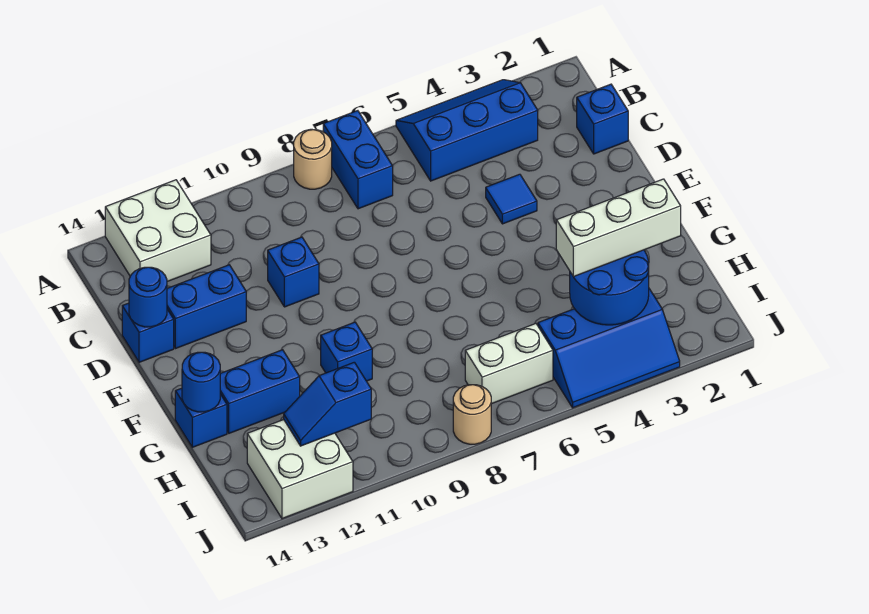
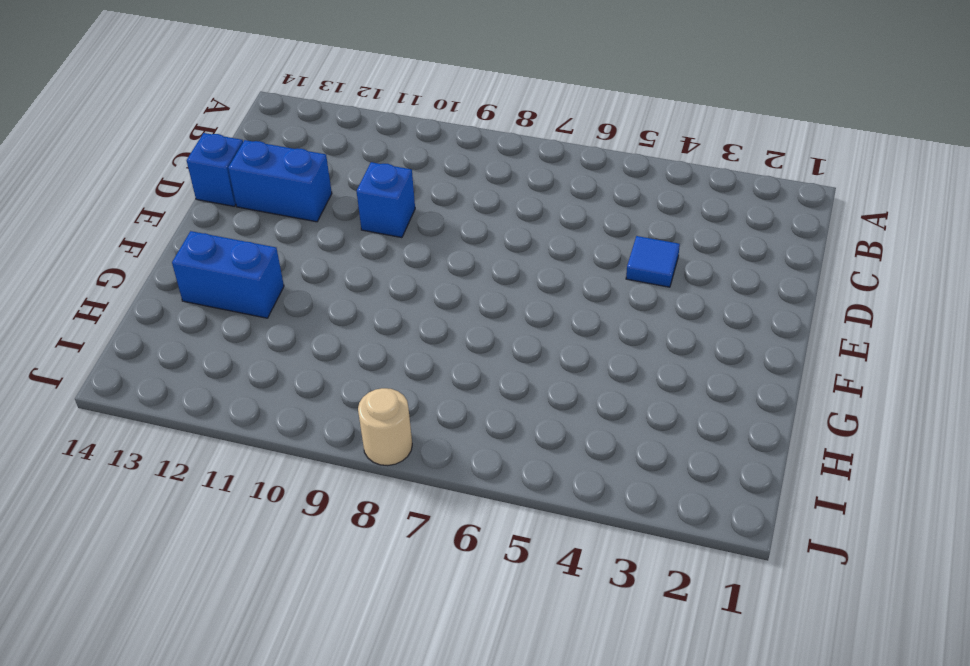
none -> blue slope A3:B5 level 1 top B
none -> blue brick A7:B7 level 1
none -> tan round brick A8 level 1

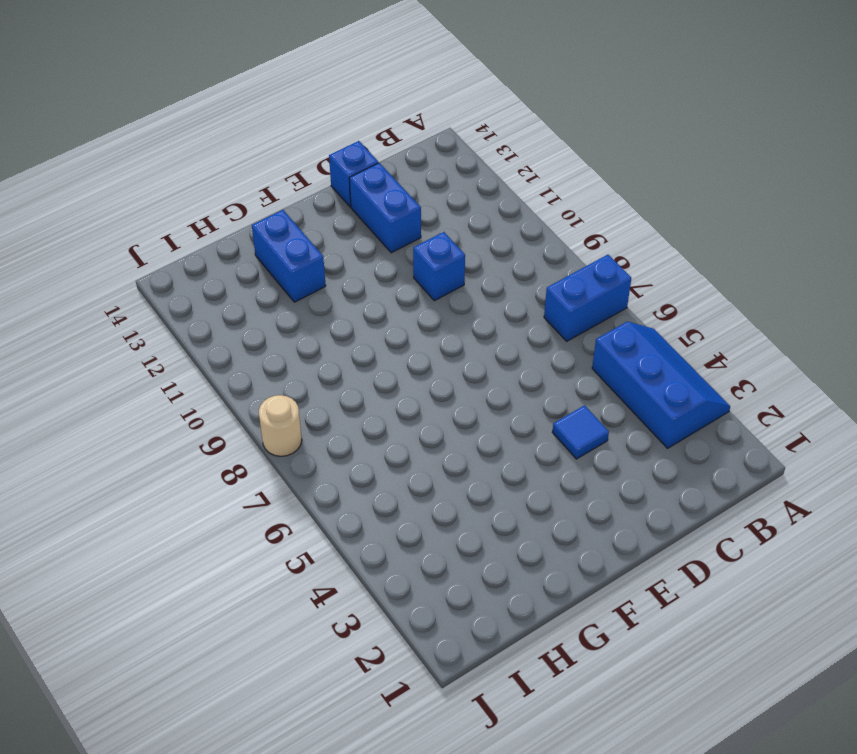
none -> tan round brick A8 level 1
none -> white brick A12:B13 level 1
none -> blue brick C1 level 1

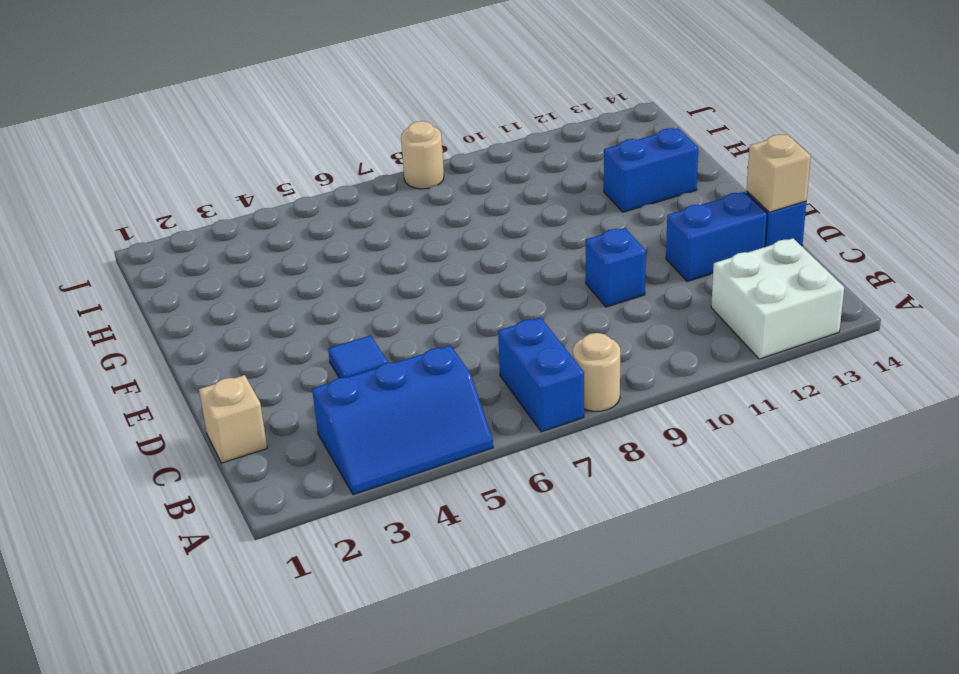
tan brick C1 level 1 -> blue brick C1 level 1
tan brick D14 level 2 -> blue round brick D14 level 2
none -> blue brick G10 level 1
none -> blue brick G14 level 1
none -> blue slope I3:J5 level 1 top I

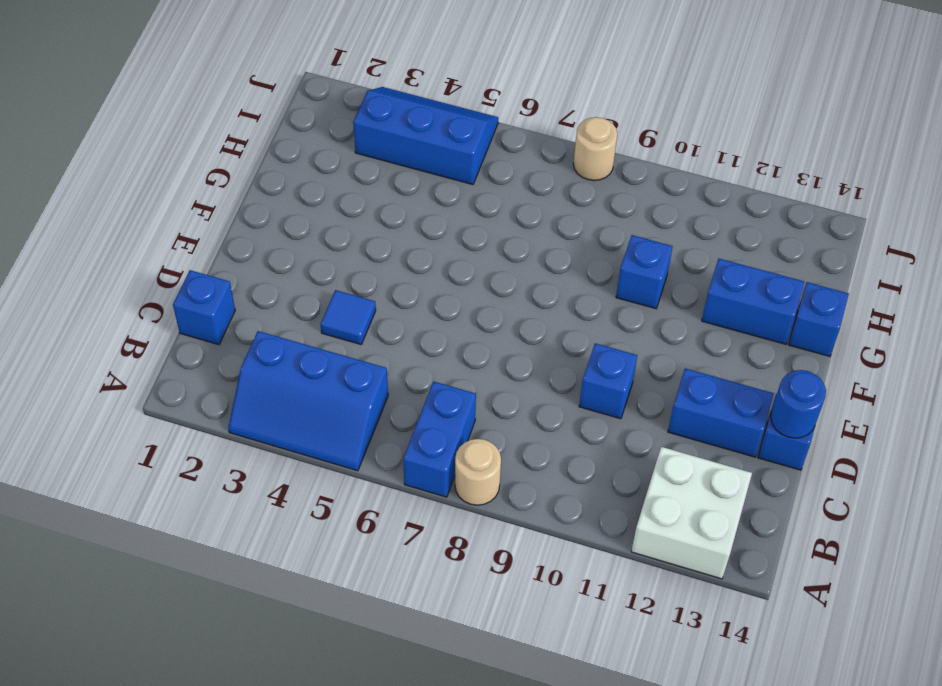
none -> white brick I6:I7 level 1
none -> white brick I12:J13 level 1
none -> blue round brick G14 level 2

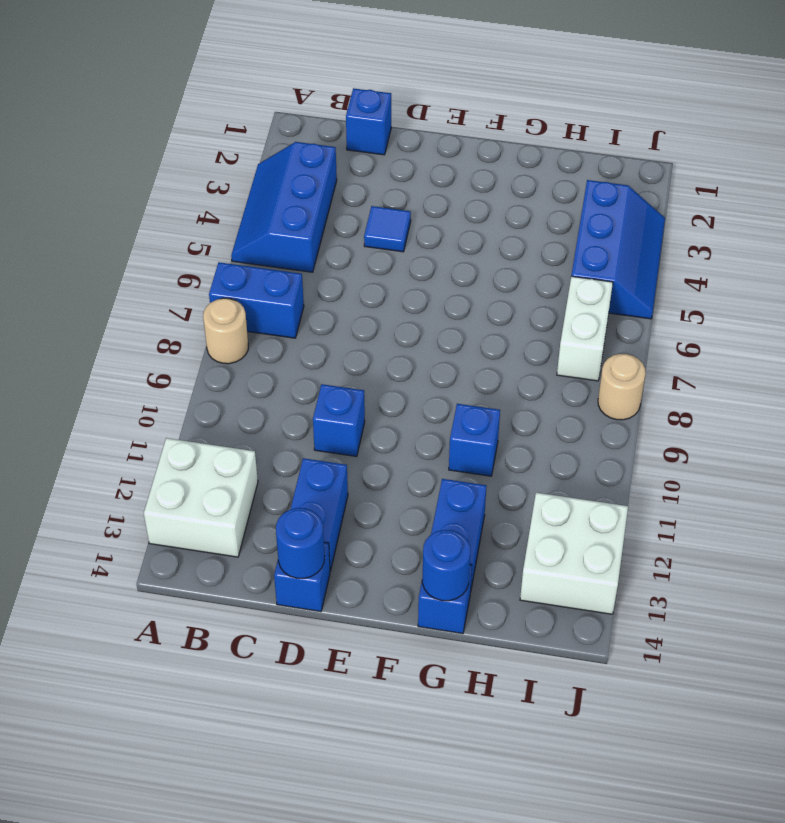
none -> blue round brick H3:I4 level 2
none -> blue slope I11:I12 level 2 top 11
none -> white brick H2:H4 level 3

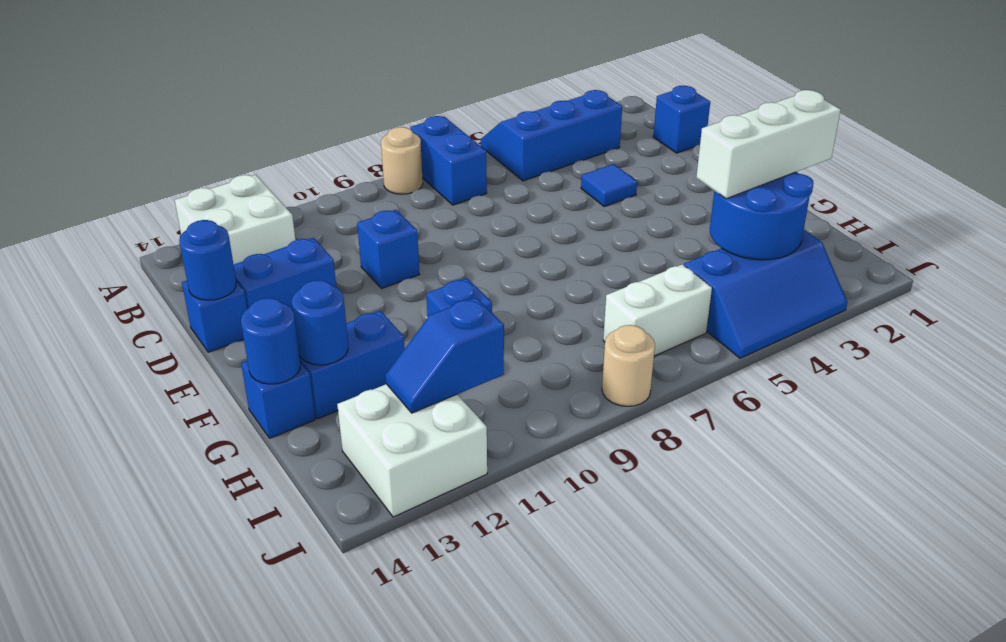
blue round brick G13 level 2 -> none

